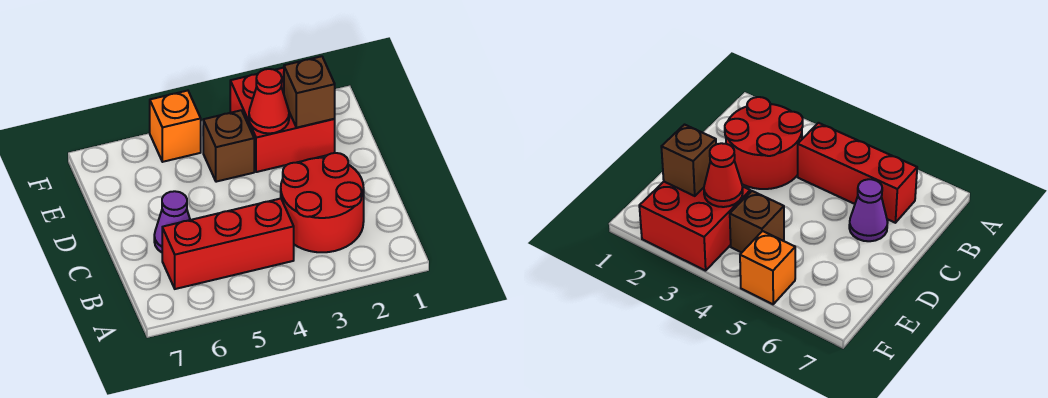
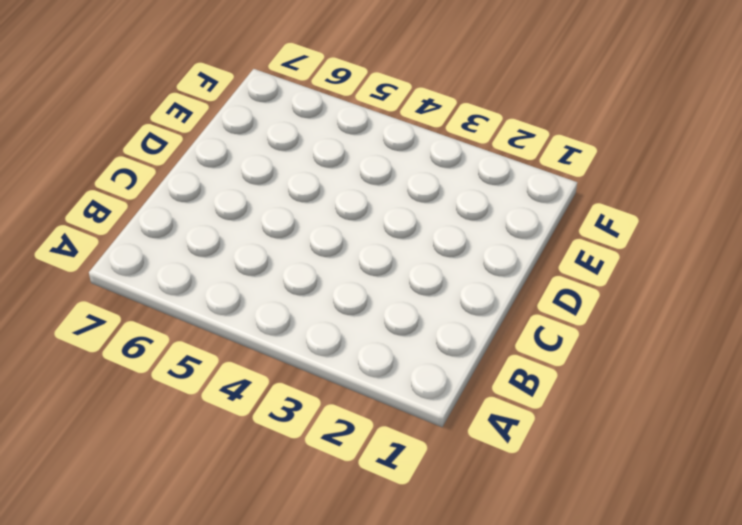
none -> red round brick B2:C3 level 1
none -> red brick B4:B6 level 1

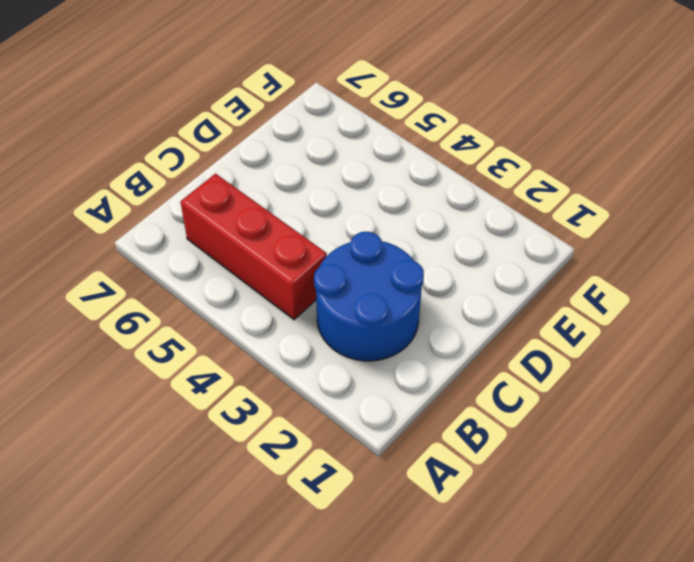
blue round brick B2:C3 level 1 -> red round brick B2:C3 level 1
none -> purple cone C6 level 1
none -> red brick E2:F3 level 1

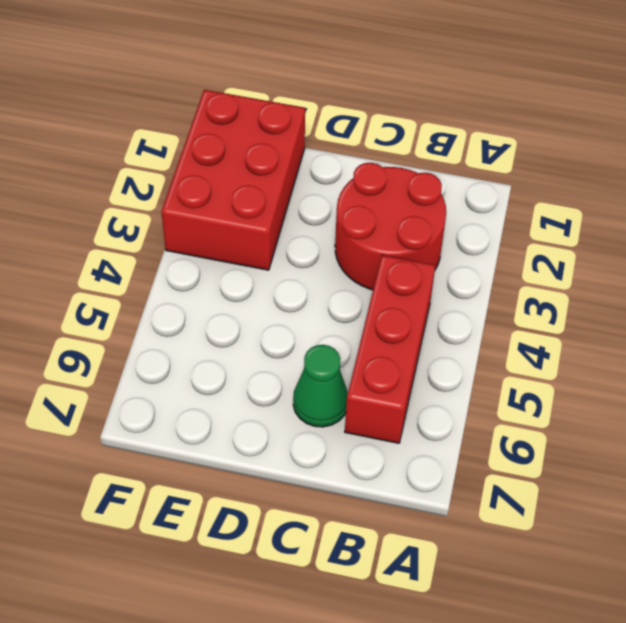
green cone C6 level 1 -> purple cone C6 level 1
red brick E1:F3 level 1 -> red brick E2:F3 level 1
none -> brown brick E4 level 1
none -> orange brick F5 level 1

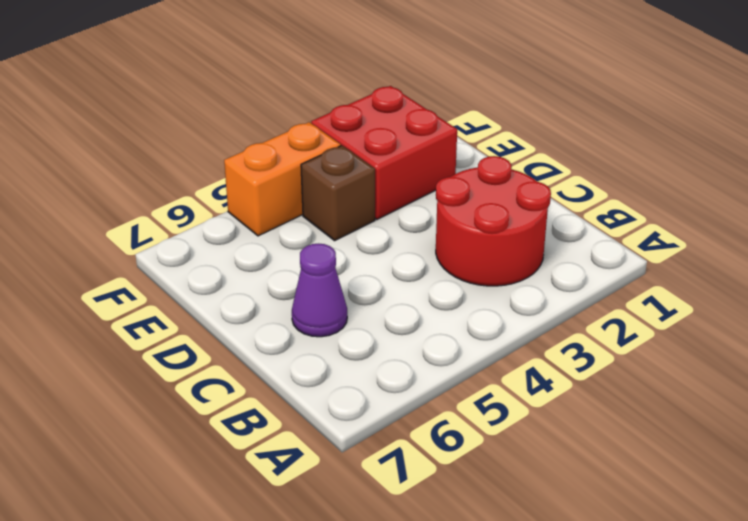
orange brick F4:F5 level 1 -> orange brick F5 level 1
none -> red brick B4:B6 level 1
none -> brown brick E2 level 2

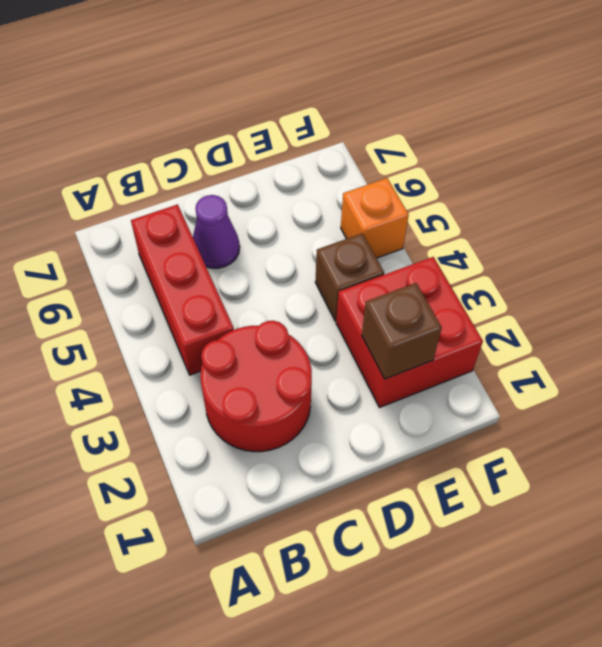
none -> red cone E3 level 2

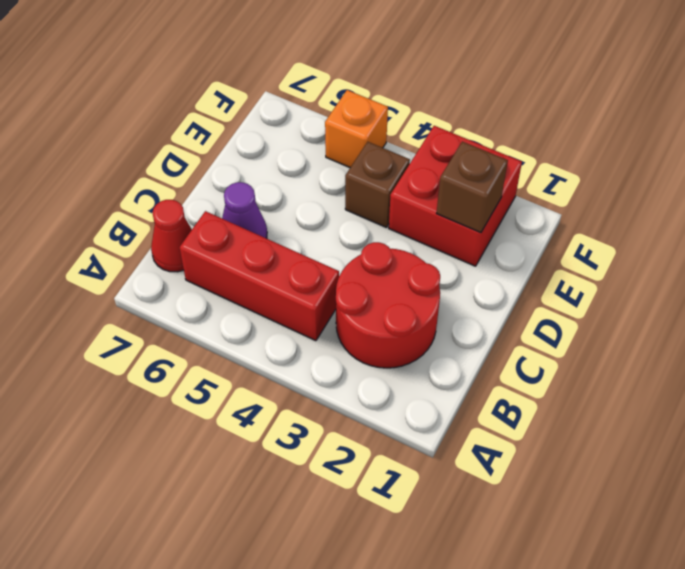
red cone B7 level 1 -> red cone E3 level 2

